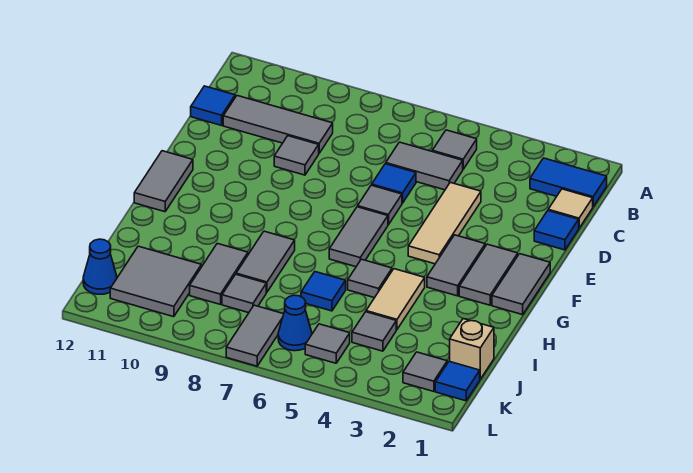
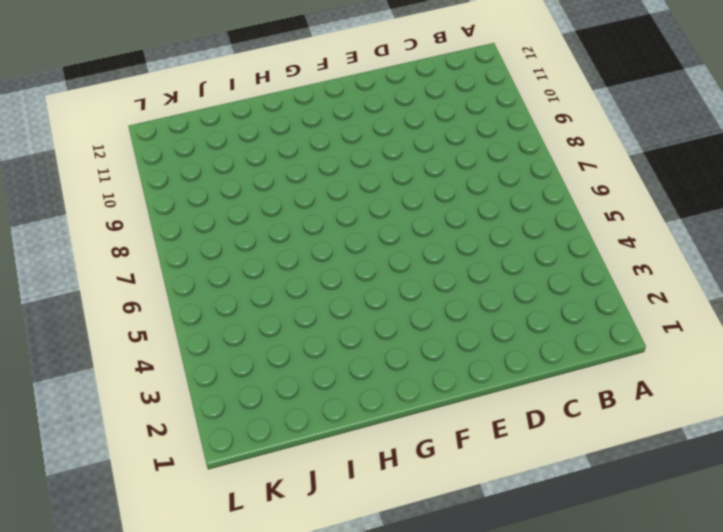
none -> blue tile B1:B2 level 1
none -> grey tile B5 level 1
none -> tan tile C1 level 1
none -> grey tile C5:C6 level 1

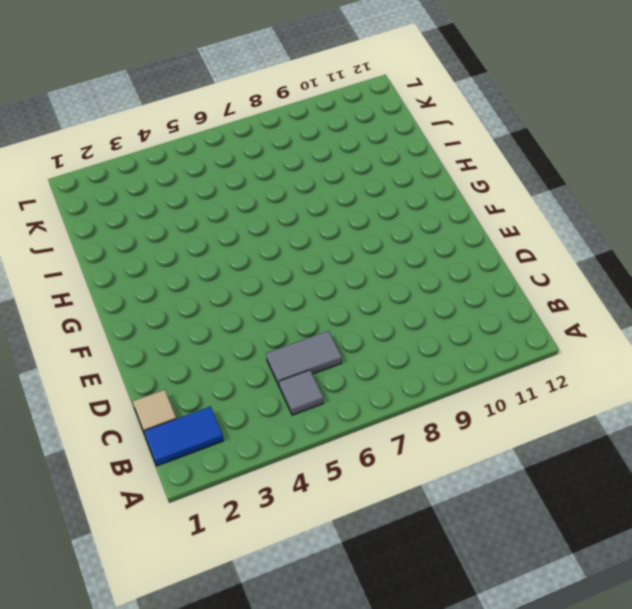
none -> grey tile C9:C11 level 1
none -> blue tile C12 level 1
none -> blue tile D1 level 1
none -> tan tile D4:F4 level 1

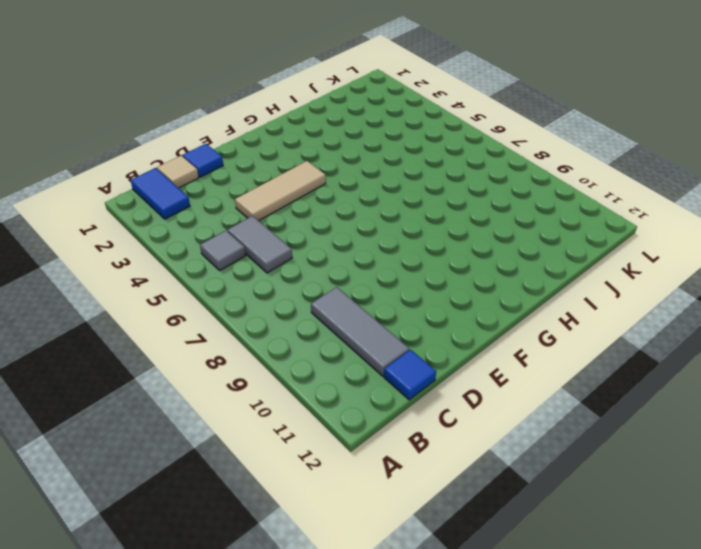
none -> blue tile D6 level 1
none -> grey tile D9 level 1
none -> grey tile E6 level 1
none -> grey tile F1:G1 level 1

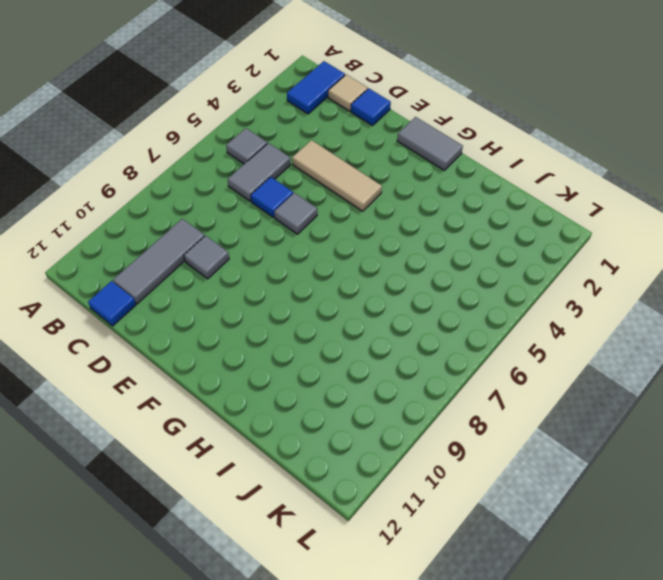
none -> grey tile F2:G2 level 1
none -> grey tile F3:G3 level 1
none -> grey tile F6:G6 level 1
none -> grey tile F12:G12 level 1

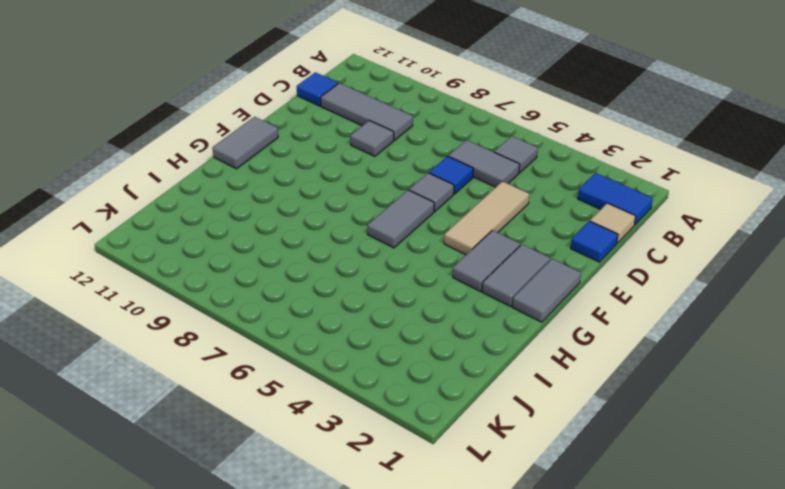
none -> tan tile H4:I4 level 1
none -> grey tile H5 level 1
none -> grey tile H8:I8 level 1
none -> blue tile I6 level 1

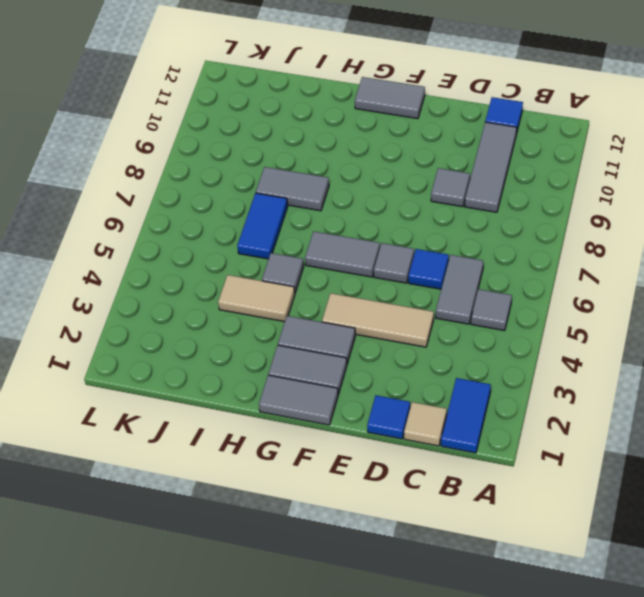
blue tile I6:I7 level 1 -> blue tile I6 level 1
none -> grey tile I9:J9 level 1
none -> tan brick J1 level 1
none -> grey tile J4 level 1
none -> grey tile J8 level 1

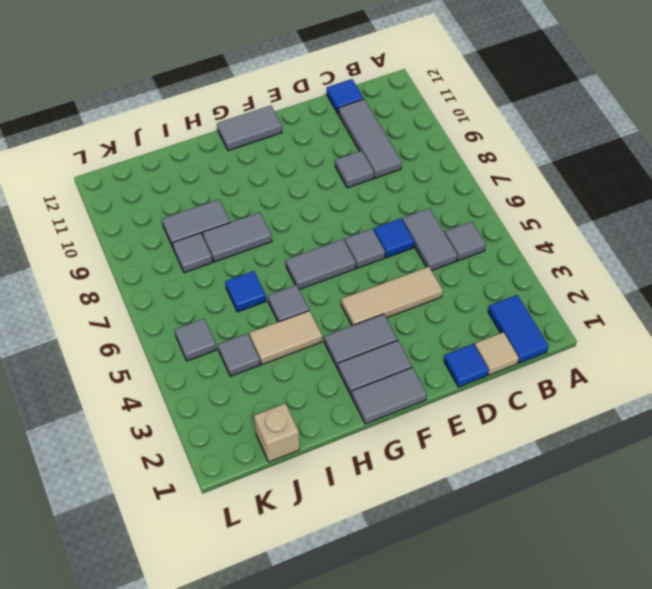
none -> grey tile J10:K11 level 1
none -> blue tile K1 level 1
none -> grey tile K2 level 1
none -> blue cone K6 level 1

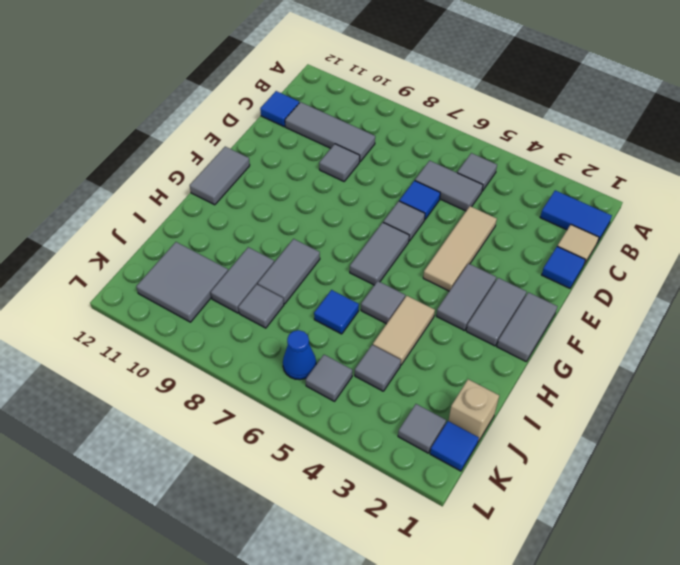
none -> grey tile K7:L7 level 1
none -> blue cone K12 level 1

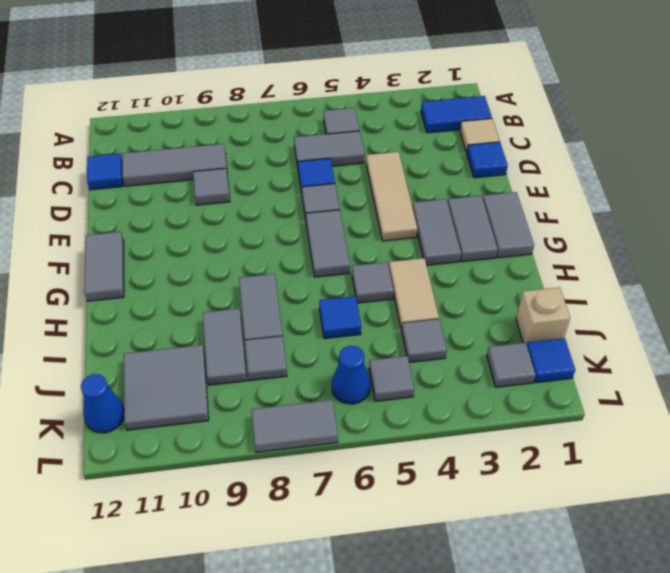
grey tile L7:L8 level 1 -> grey tile K7:L7 level 1

